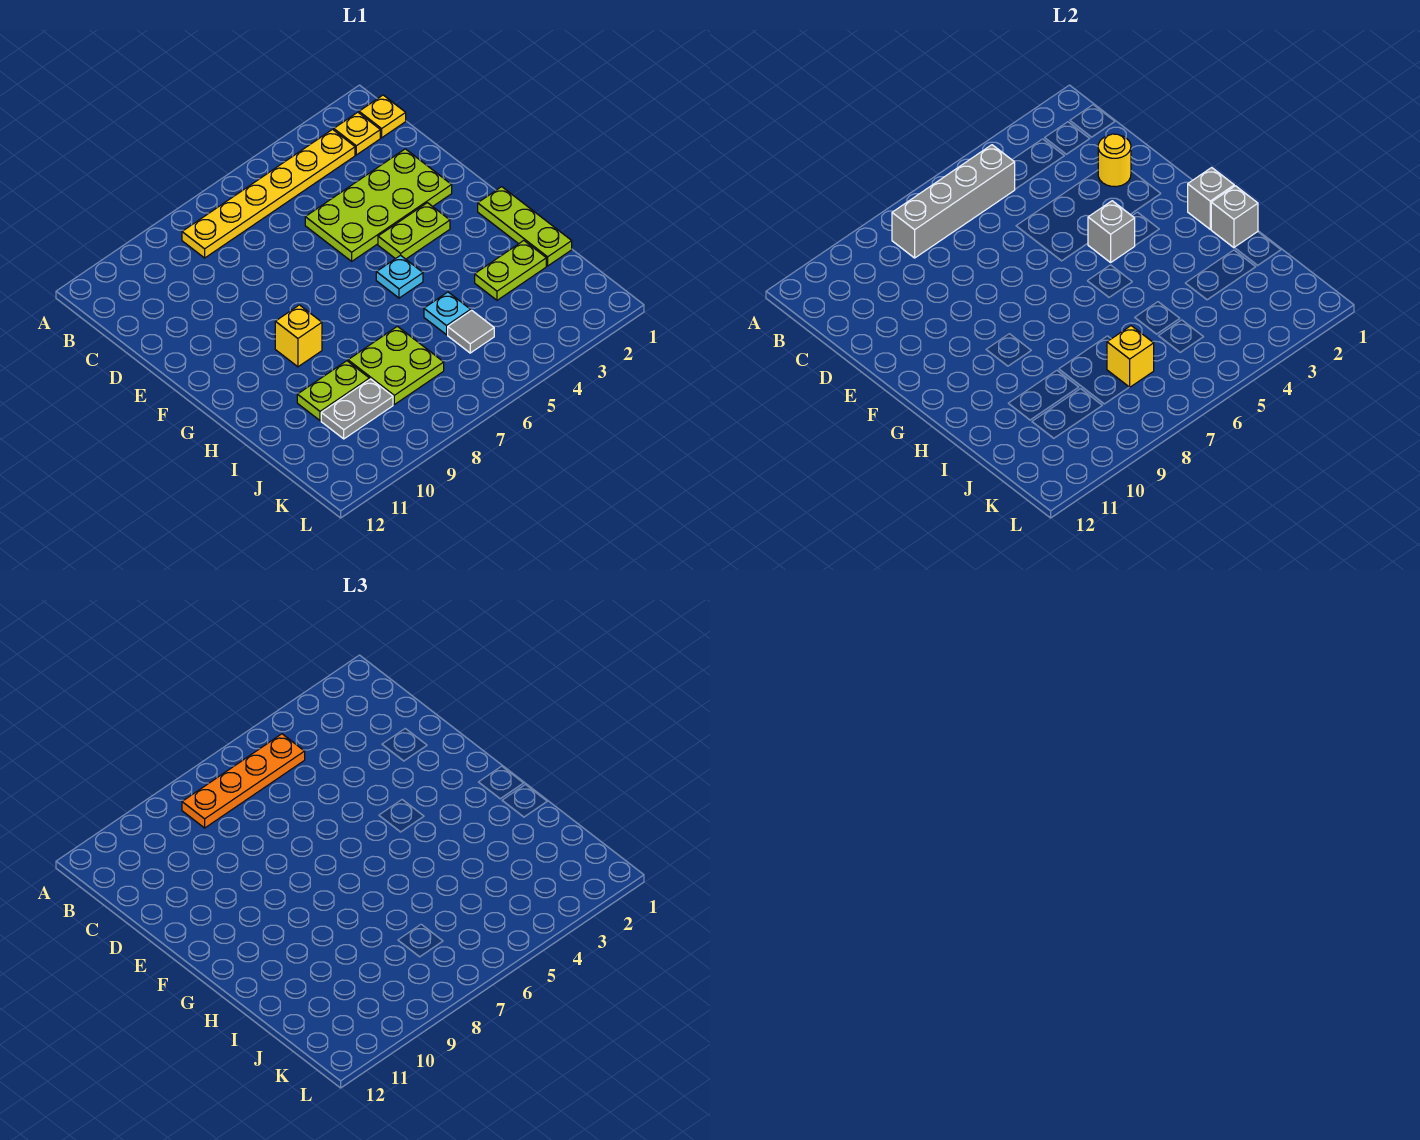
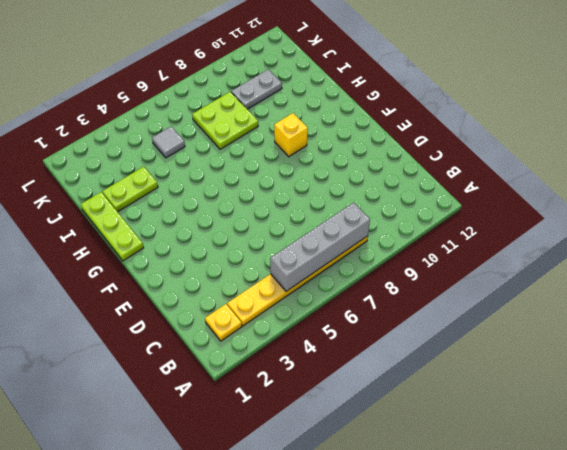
none -> yellow plate B1 level 1
none -> lime plate D2:E5 level 1
none -> lime plate F3:F4 level 1

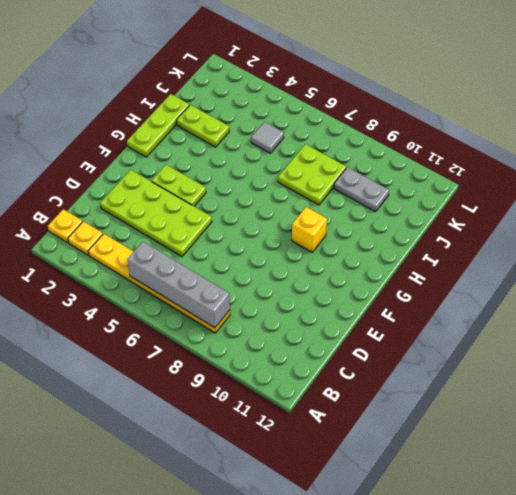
none -> cyan plate G5 level 1
none -> cyan plate I5 level 1
none -> lime plate I9:I10 level 1

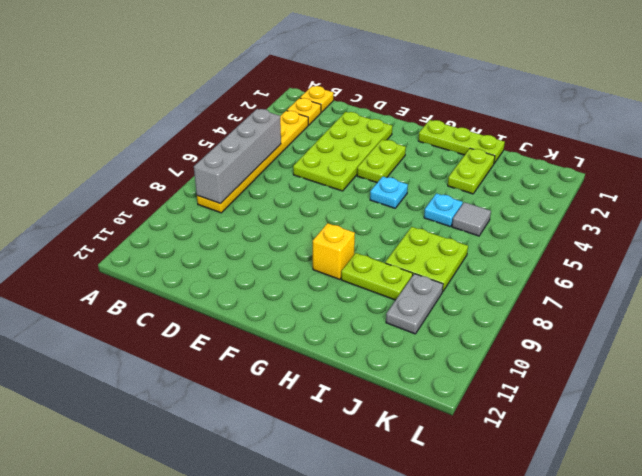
lime plate H9:I9 level 1 -> lime plate I9:I10 level 1
none -> yellow round brick D2 level 2
none -> grey brick F4 level 2
none -> grey brick G1 level 2

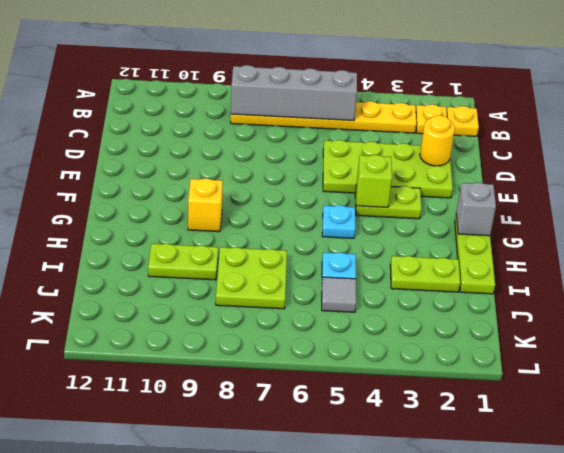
lime brick F4 level 2 -> grey brick F4 level 2
none -> grey plate J9:J10 level 1
none -> grey brick H1 level 2
none -> yellow brick J7 level 2

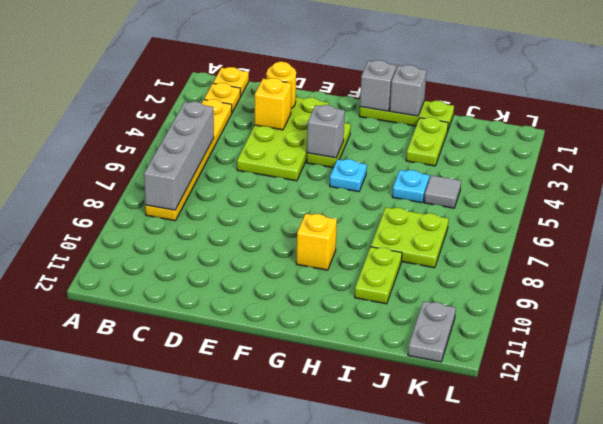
yellow brick D3 level 2 -> yellow brick J7 level 2
grey plate K11:K12 level 1 -> grey plate J9:J10 level 1
none -> orange plate B5:B8 level 3

